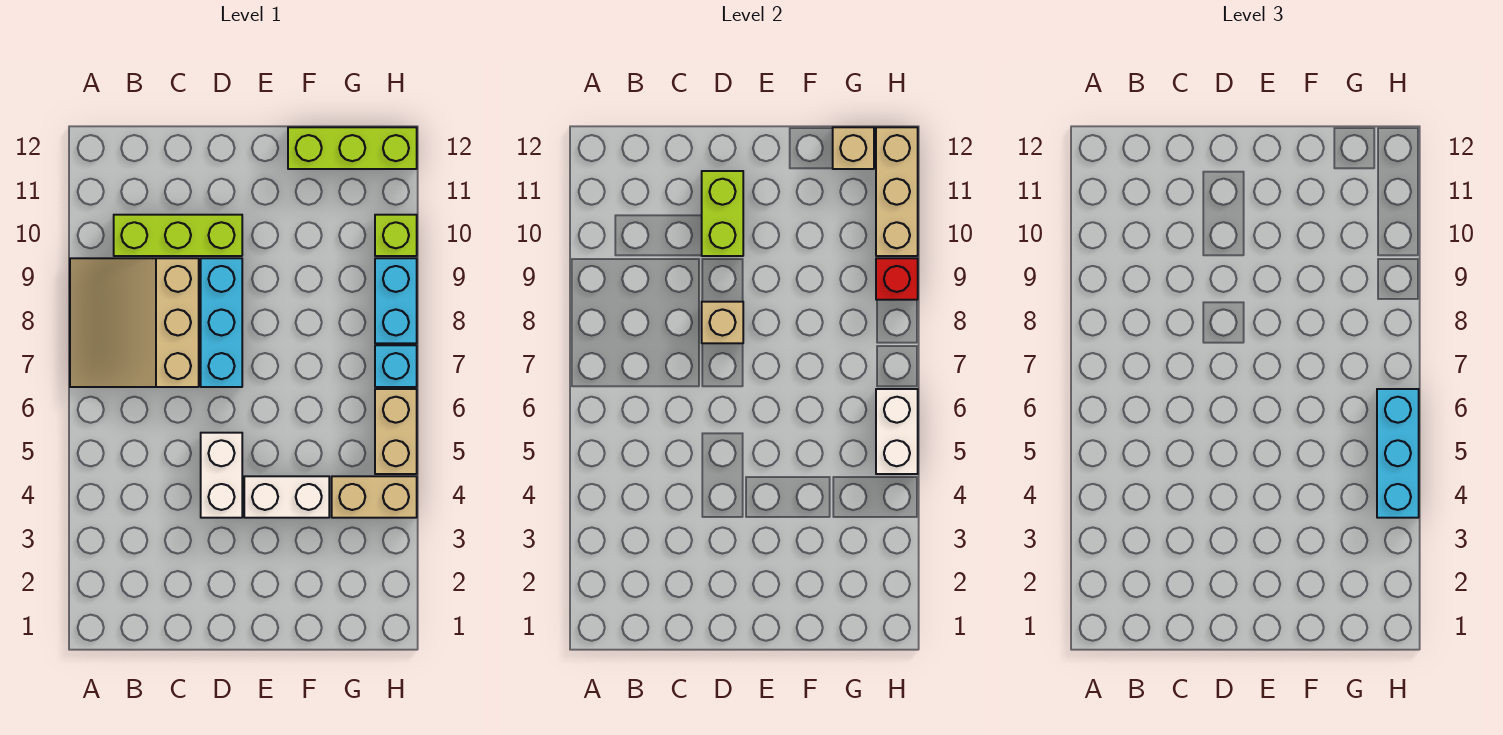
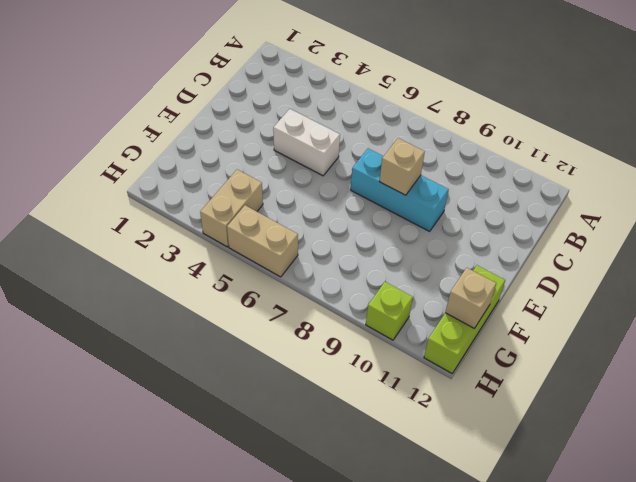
none -> tan slope A7:C9 level 1 top C
none -> lime brick B10:D10 level 1
none -> white brick E4:F4 level 1

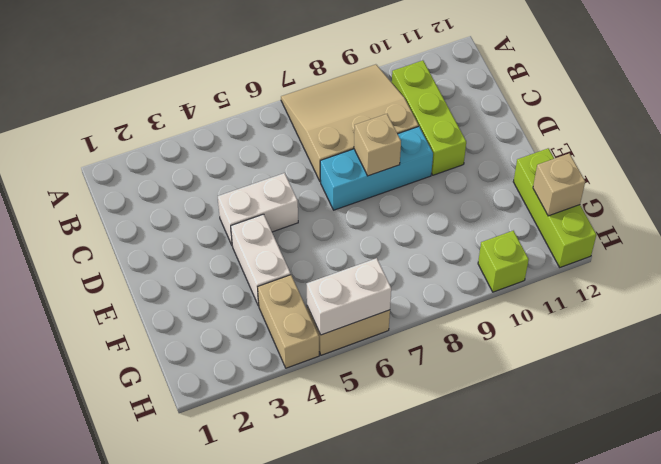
none -> cyan brick H7 level 1
none -> cyan brick H8:H9 level 1
none -> lime brick D10:D11 level 2

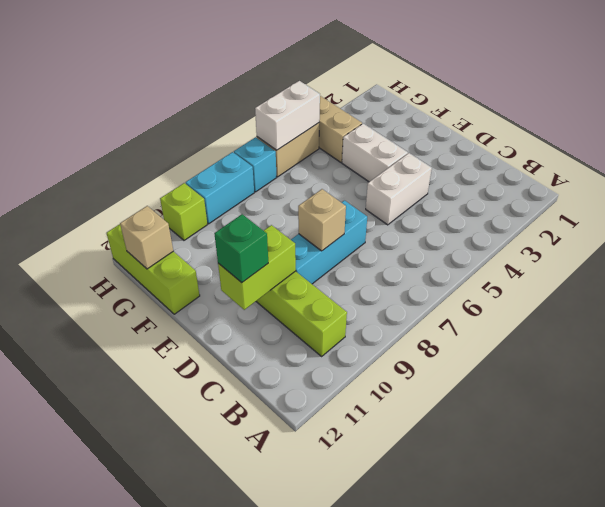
green brick D11 level 3 -> none
none -> tan slope A7:C9 level 1 top C
none -> red brick H9 level 2
none -> tan brick H10:H12 level 2

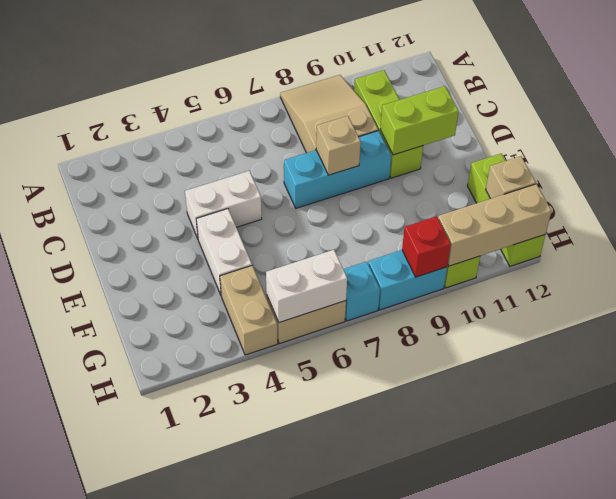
tan slope A8:C9 level 1 top C -> tan slope A7:C9 level 1 top C
none -> cyan brick H4:H6 level 3

